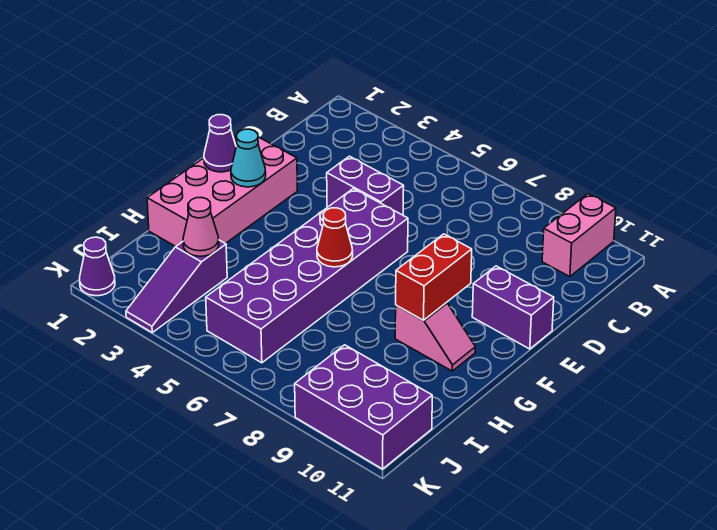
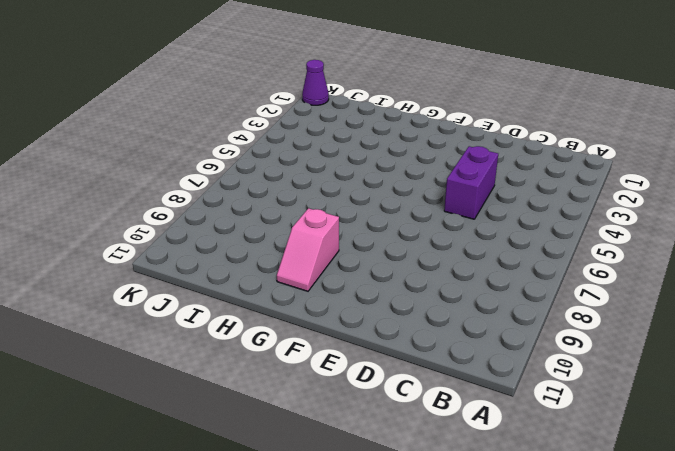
none -> pink brick A10:B10 level 1
none -> pink brick E1:H2 level 1
none -> purple brick E5:J6 level 1

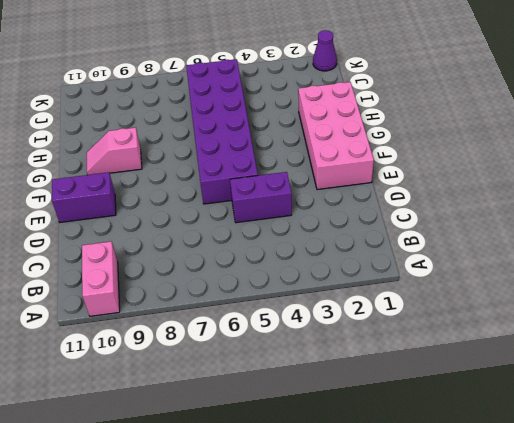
none -> purple slope I3:K3 level 1 top I
none -> purple brick J9:K11 level 1
none -> purple cone F1 level 2

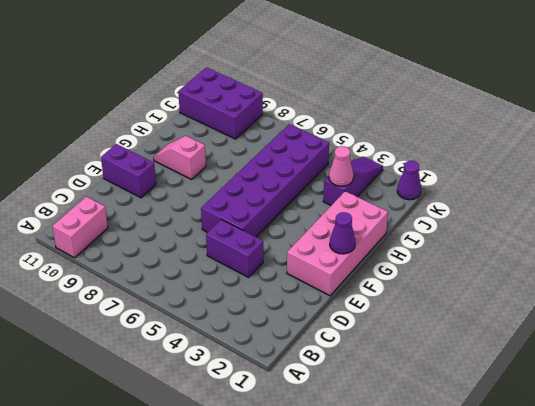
none -> cyan cone F2 level 2
none -> red brick F9:G9 level 2
none -> red cone G6 level 2

